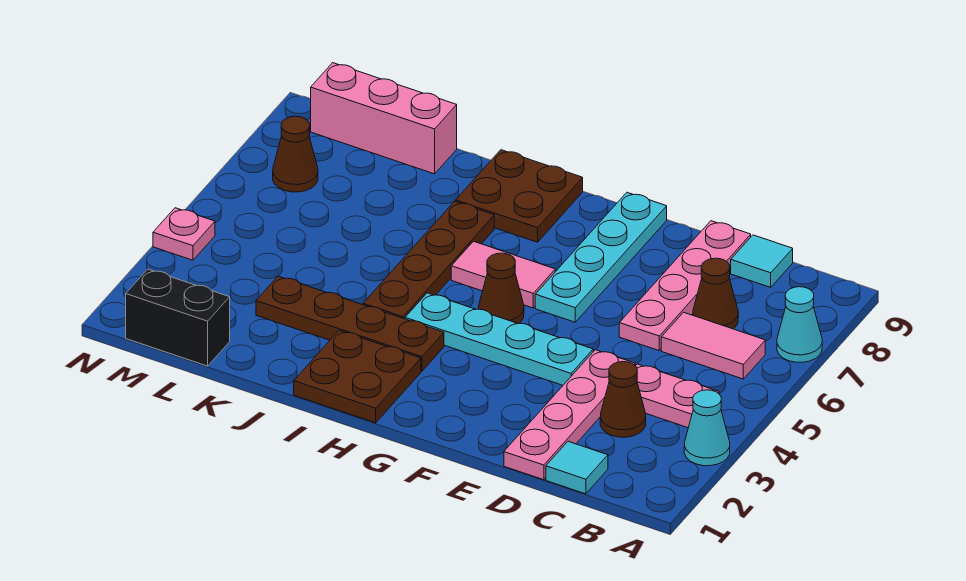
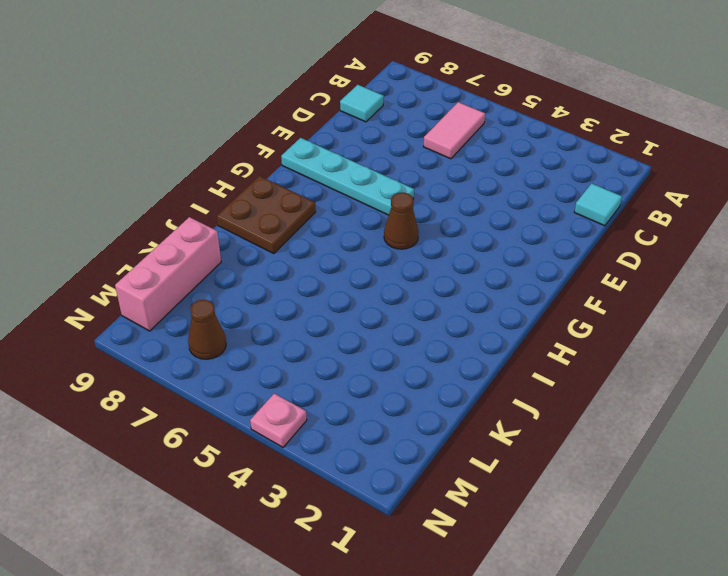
none -> cyan cone A3 level 1
none -> cyan cone A7 level 1
none -> pink plate B4:C4 level 1

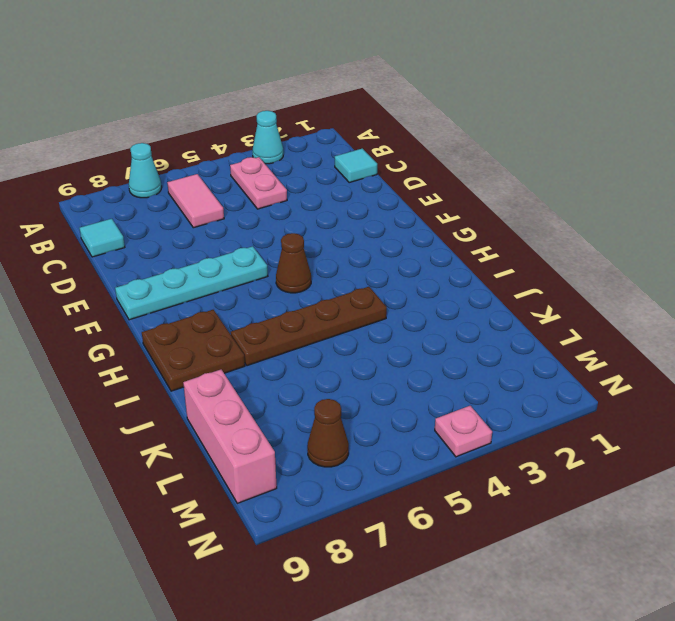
none -> brown cone C3 level 1
none -> brown cone C7 level 1
none -> pink plate D1:D4 level 1

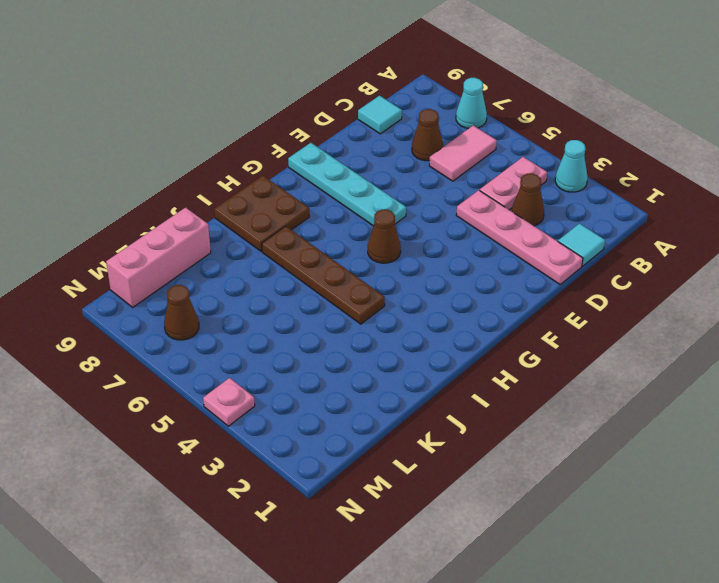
none -> pink plate D6:D9 level 1
none -> cyan plate E4:H4 level 1
none -> pink tile G6:H6 level 1

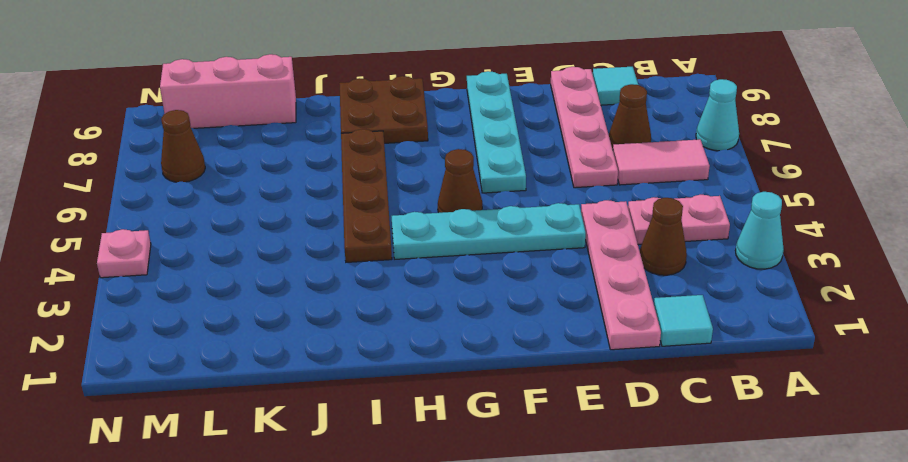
none -> pink tile G6:H6 level 1
none -> brown plate H1:I2 level 1
none -> brown plate H3:K3 level 1

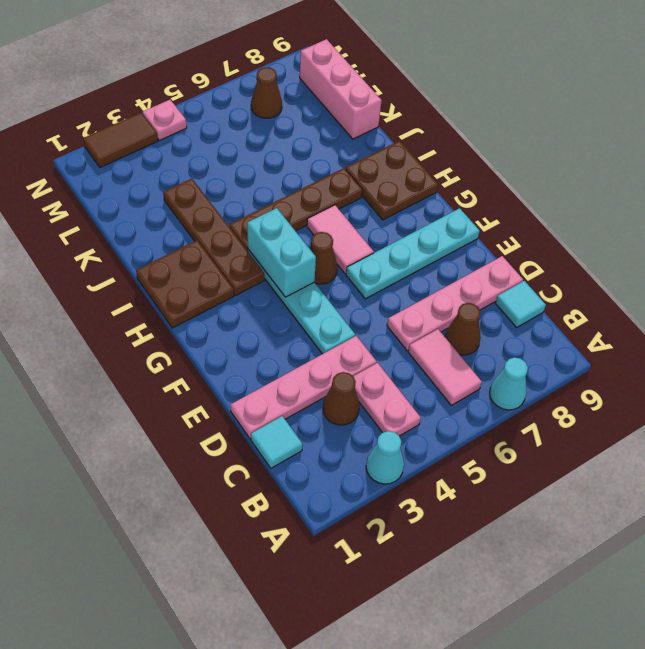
cyan brick G4:H4 level 2 -> none
brown tile N2:N3 level 1 -> none
none -> black brick L1:M1 level 1

